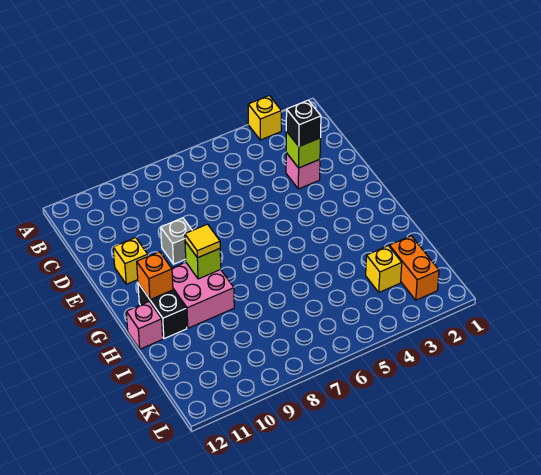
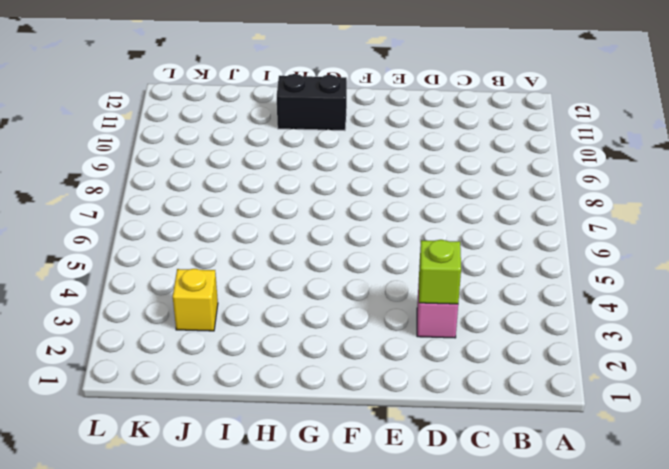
none -> yellow brick A3 level 1
none -> grey brick E9 level 1
none -> yellow brick E11 level 1

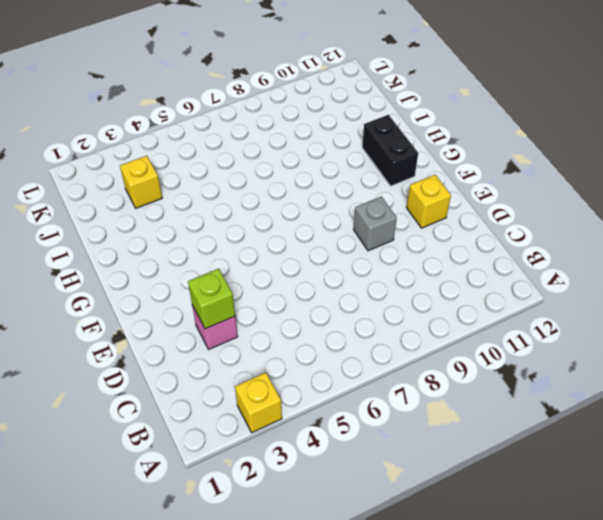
none -> pink brick G9:H10 level 1
none -> pink brick H12 level 1
none -> orange brick J2:K2 level 1

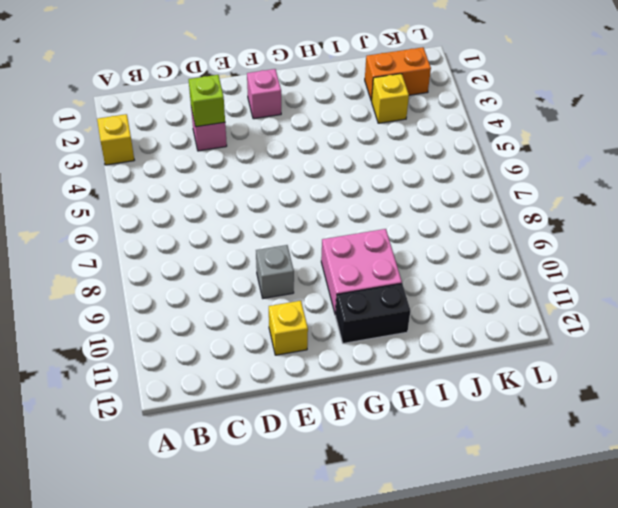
pink brick F2 level 1 -> pink brick H12 level 1
none -> lime brick G9 level 2
none -> orange brick G11 level 2
none -> black brick D3 level 3

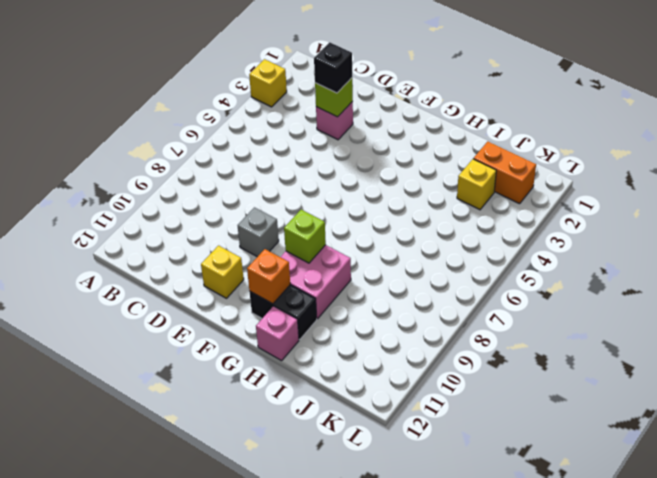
none -> yellow tile G9 level 3

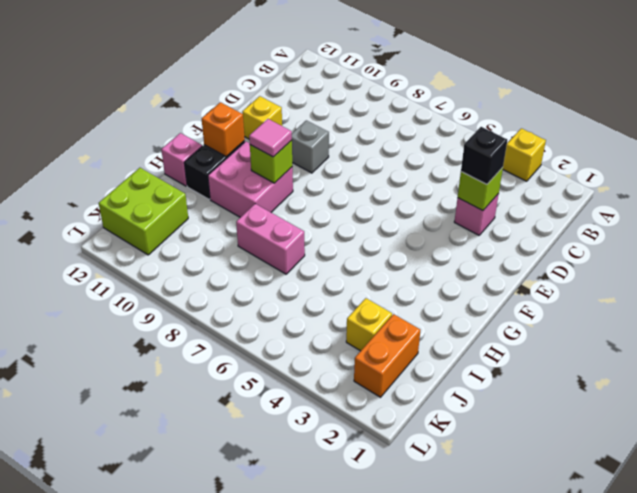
pink tile G9 level 3 -> yellow tile G9 level 3
pink brick I7:I8 level 1 -> none
lime brick J11:K12 level 1 -> none

